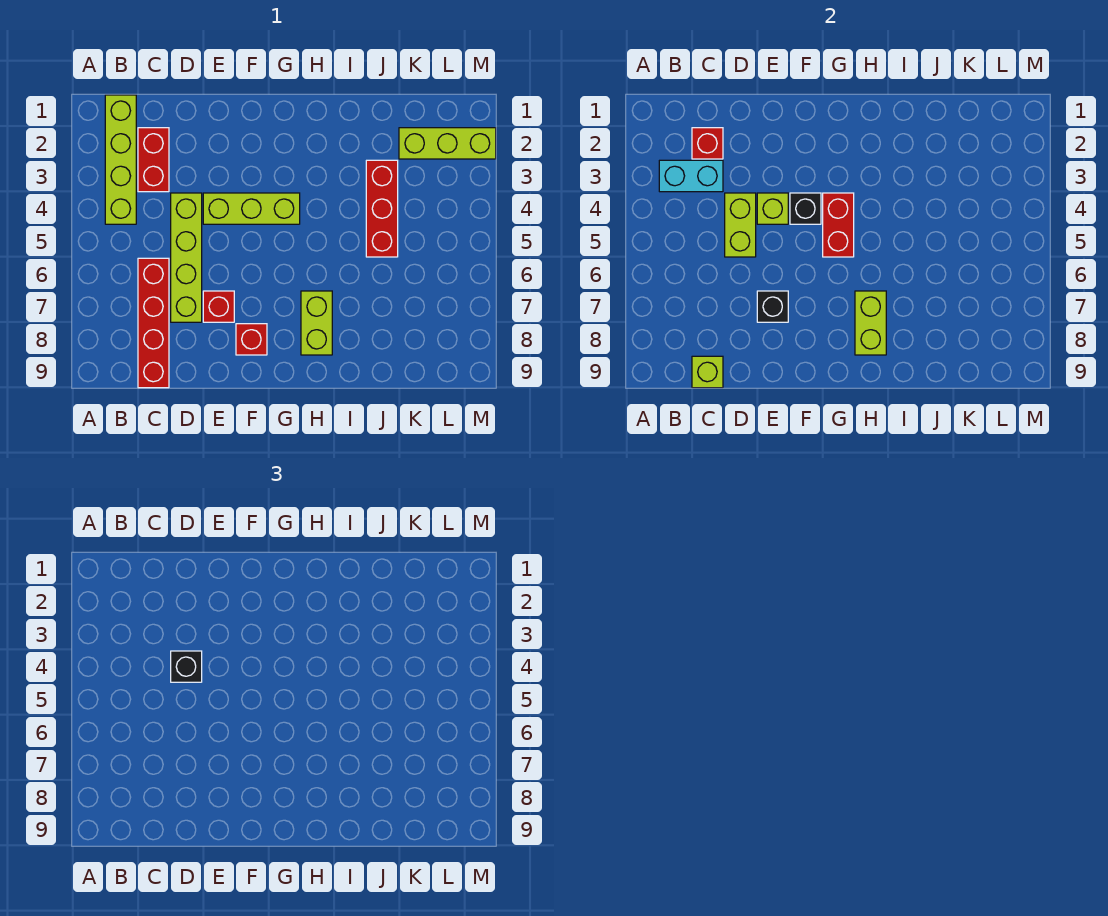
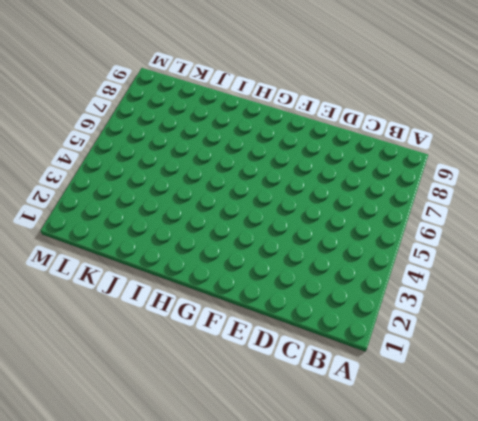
none -> lime brick B1:B4 level 1
none -> red brick C2:C3 level 1
none -> red brick C6:C9 level 1

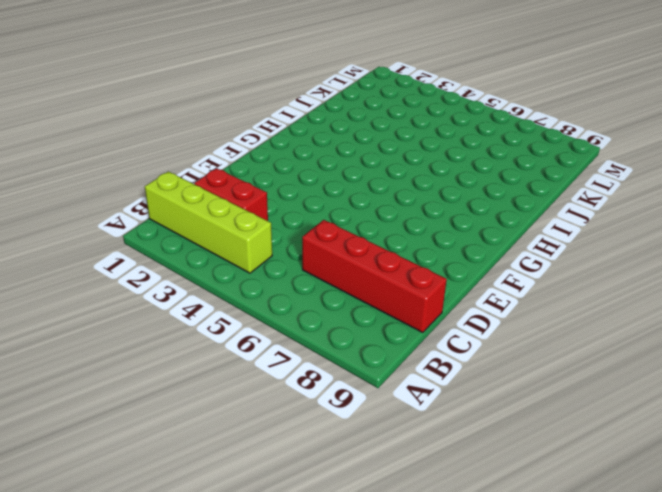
none -> lime brick D4:D7 level 1
none -> lime brick E4:G4 level 1
none -> red brick E7 level 1

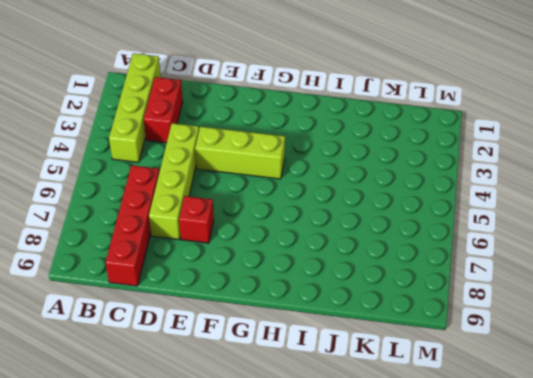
none -> red brick F8 level 1
none -> lime brick H7:H8 level 1
none -> red brick J3:J5 level 1

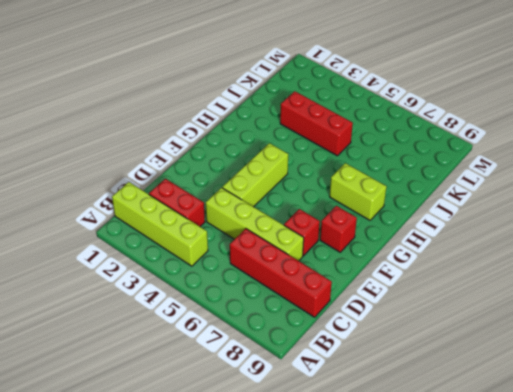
none -> lime brick K2:M2 level 1
none -> cyan brick B3:C3 level 2
none -> red brick C2 level 2

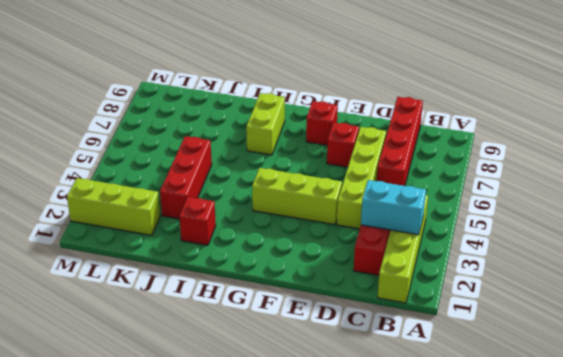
red brick I2 level 1 -> red brick C2 level 2
none -> lime brick C9 level 2
none -> lime brick D4:D5 level 2
none -> lime brick E4 level 2

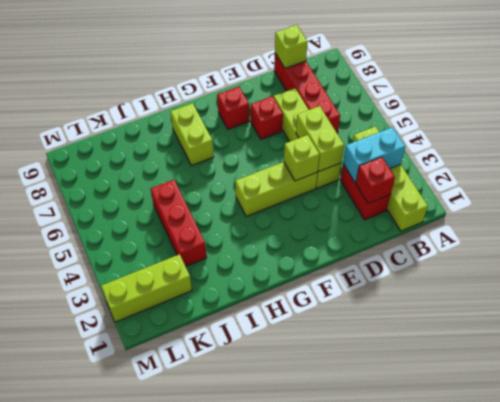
none -> black brick E7 level 2
none -> black brick F4 level 2
none -> red brick G4:G5 level 2

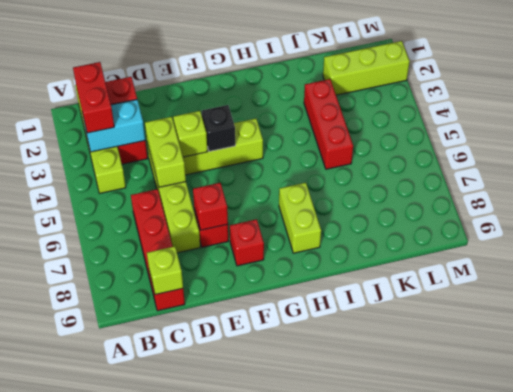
red brick B2:B3 level 3 -> red brick G4:G5 level 2
red brick E7 level 2 -> black brick E7 level 2
none -> lime brick H7:H8 level 2
none -> black brick D4 level 3

